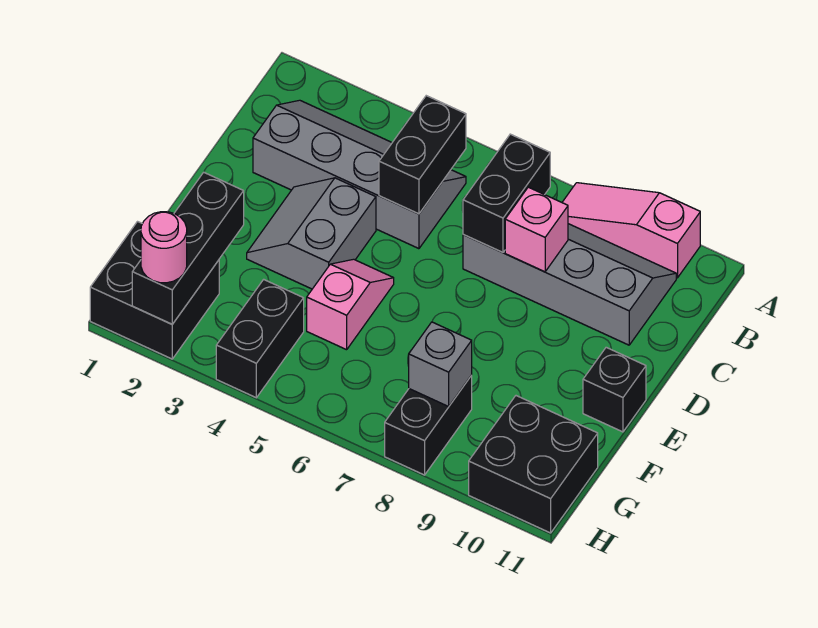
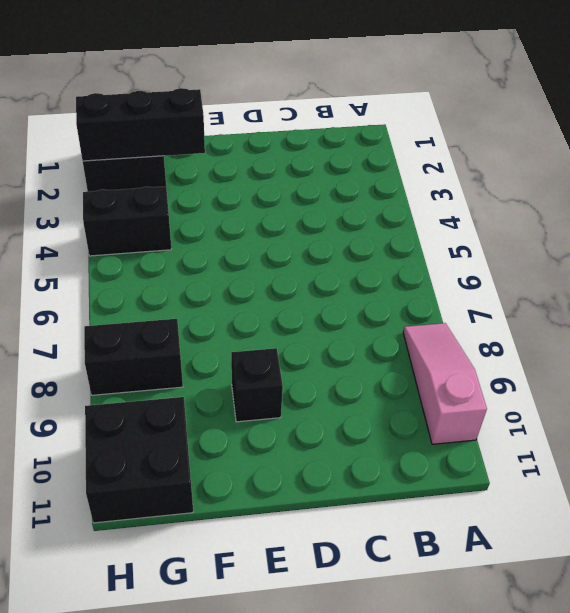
black brick E9 level 1 -> black brick E11 level 1
none -> grey slope B2:C5 level 1 top C
none -> grey slope B7:C10 level 1 top C
none -> grey slope D3:E4 level 1 top 4

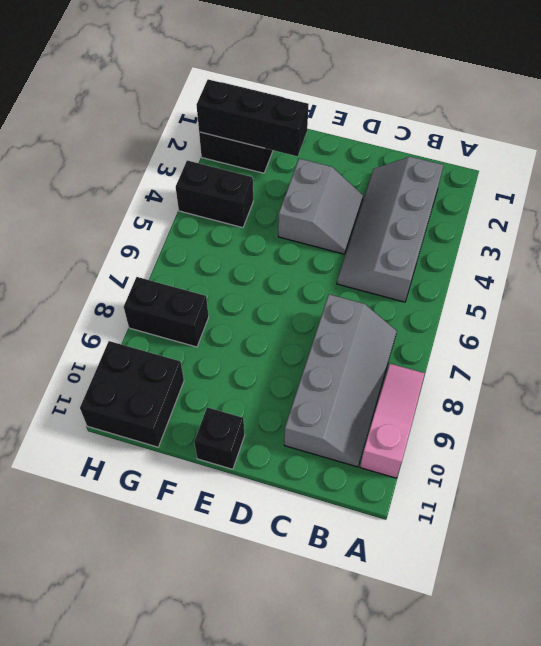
grey slope B2:C5 level 1 top B -> grey slope B2:C5 level 1 top C
grey slope D3:E4 level 1 top E -> grey slope D3:E4 level 1 top 4
none -> pink slope E5:F5 level 1 top F
none -> black brick B5:C5 level 2
none -> black brick B7:C7 level 2

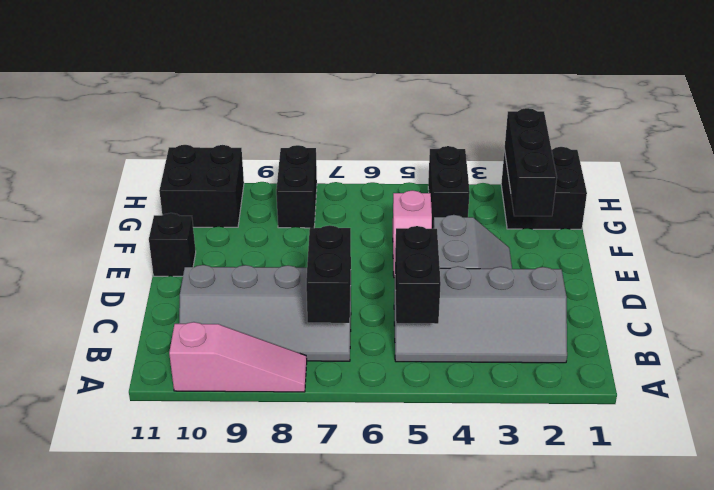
none -> pink brick C8 level 2
none -> grey brick G8 level 2
none -> pink round brick H2 level 3

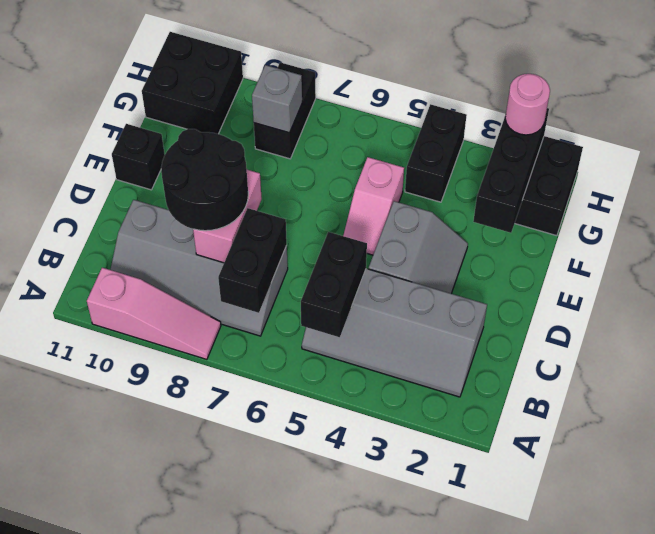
pink brick C8:D8 level 2 -> pink brick C8 level 2
black round brick C8:D9 level 3 -> none

